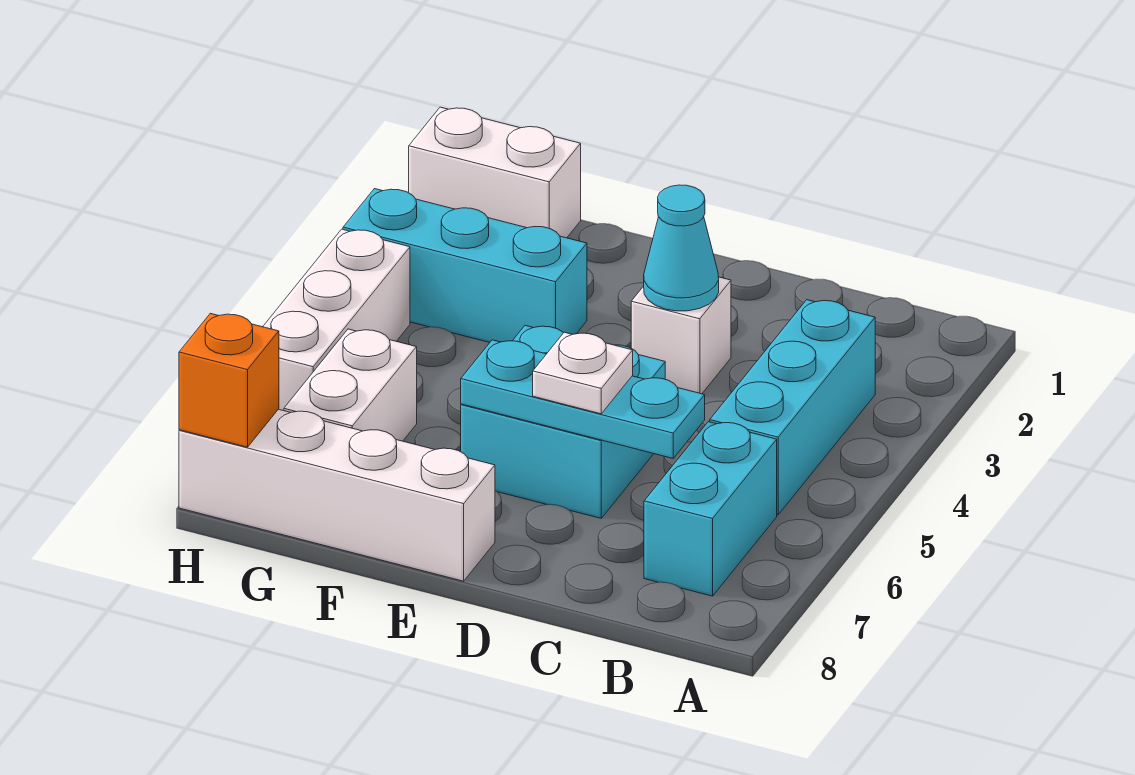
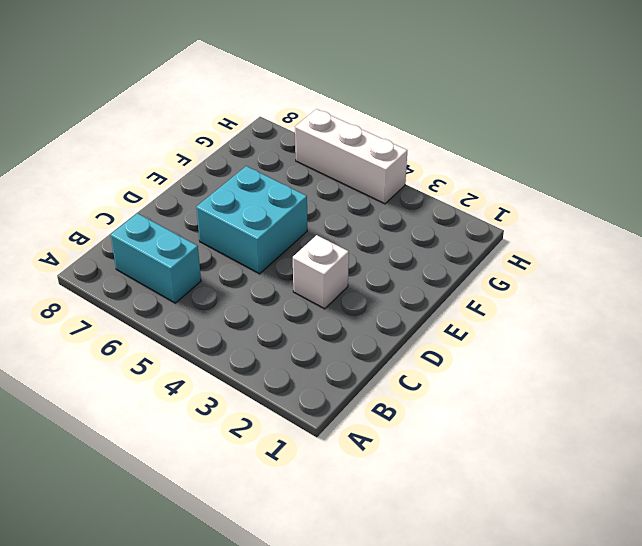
none -> cyan brick B3:B5 level 1
none -> white brick E8:H8 level 1
none -> cyan brick F3:H3 level 1

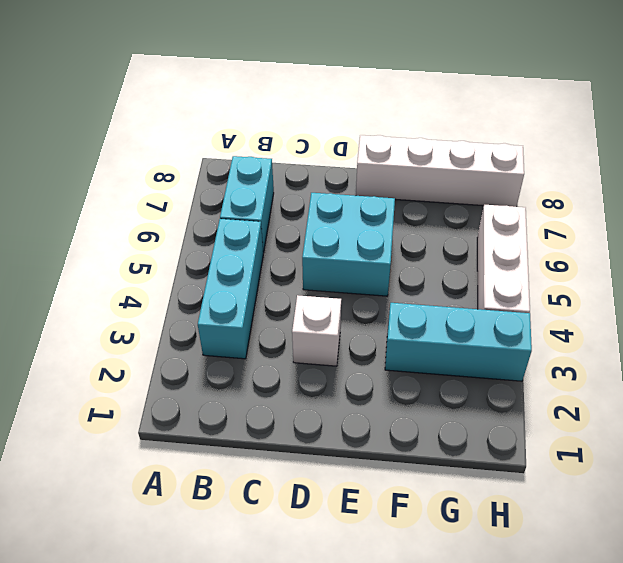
none -> white brick G1:H1 level 1
none -> white brick G6:G7 level 1
none -> cyan plate C6:E6 level 2

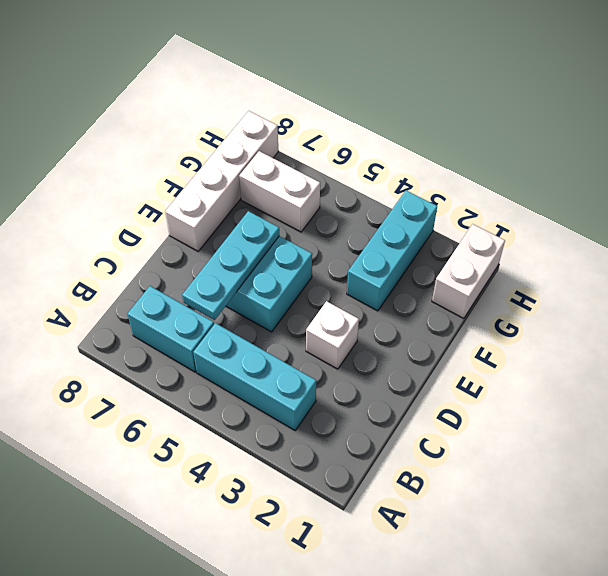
none -> white brick H4:H6 level 1
none -> cyan cone D3 level 2
none -> orange brick H8 level 2

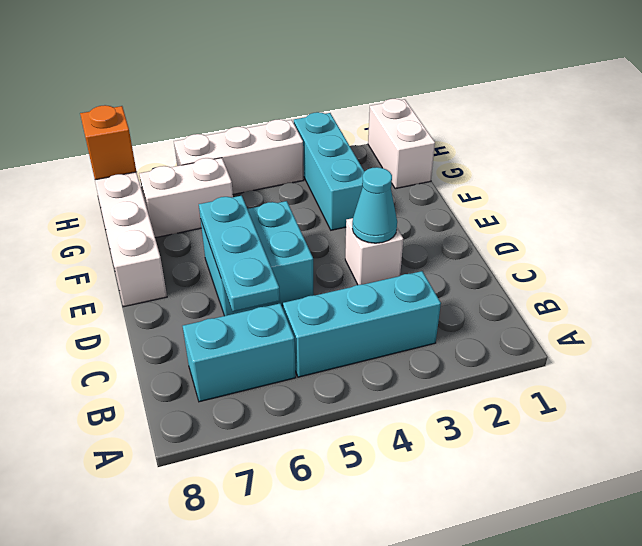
none -> white plate D6 level 3

